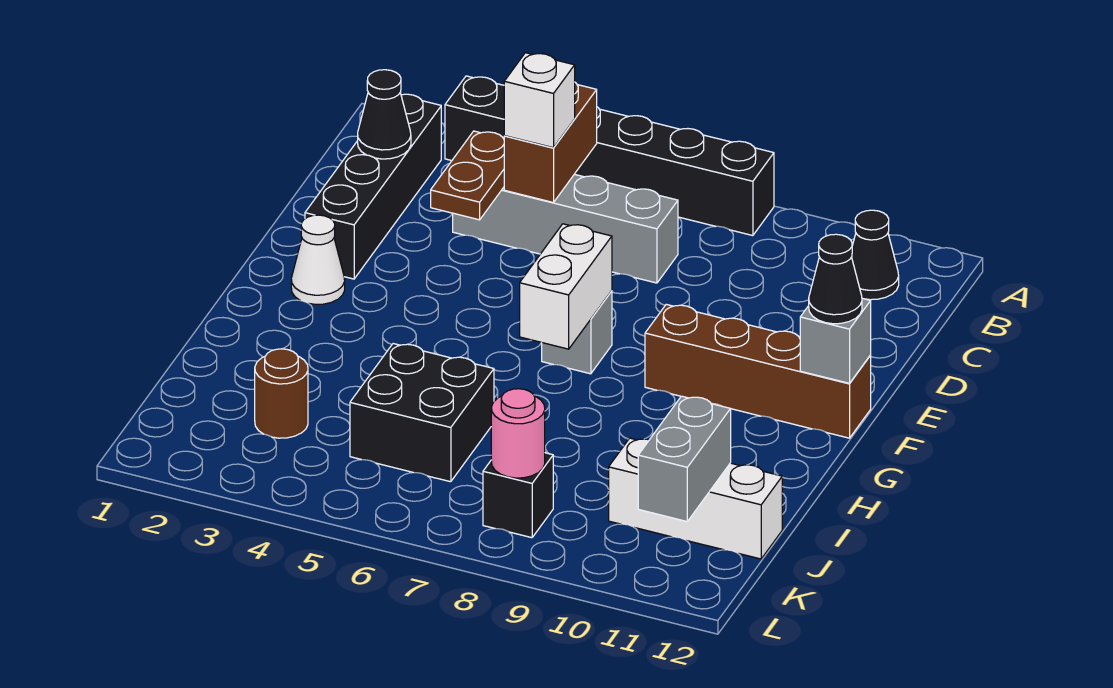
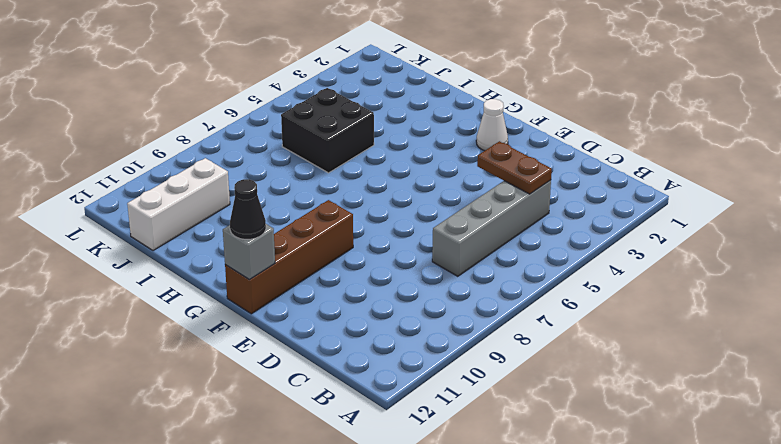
none -> black brick A3:A8 level 1
none -> black brick B2:E2 level 1
none -> black cone B11 level 1

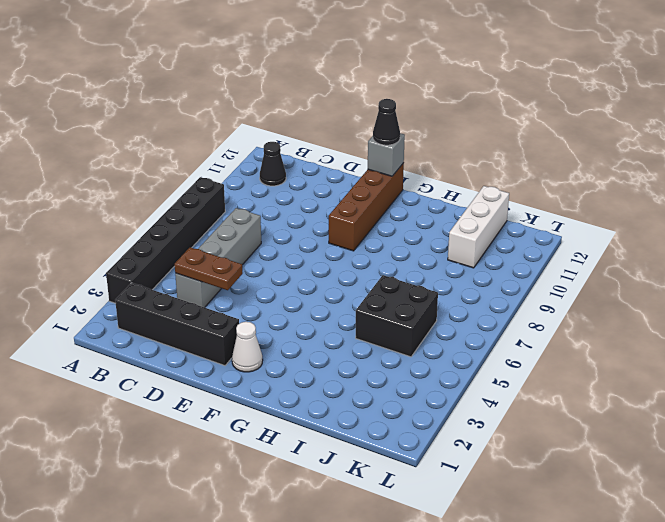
none -> grey brick F7 level 1
none -> brown round brick J3 level 1
none -> black brick K8 level 1

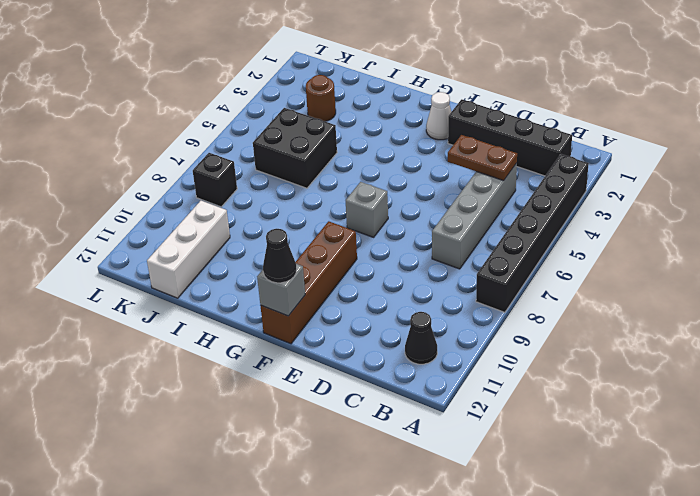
none -> brown brick B5:C5 level 2
none -> black cone C2 level 2
none -> white brick F7:G7 level 2

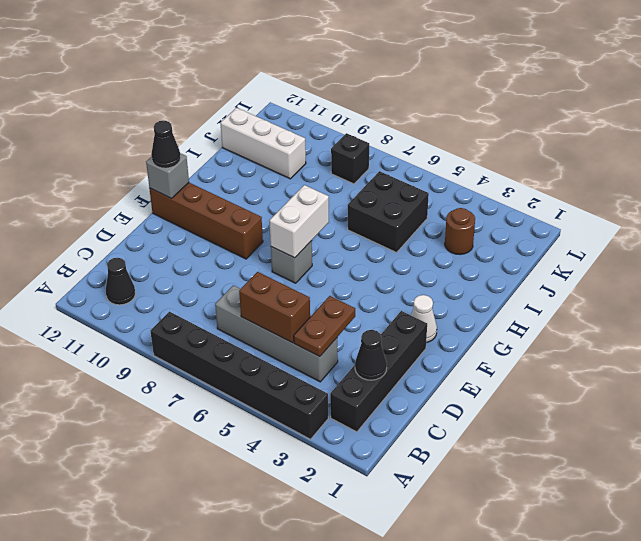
brown brick C5:C6 level 2 -> brown brick B5:C5 level 2
none -> grey brick J11:K11 level 2
none -> pink round brick K8 level 2
none -> white brick C5 level 3

